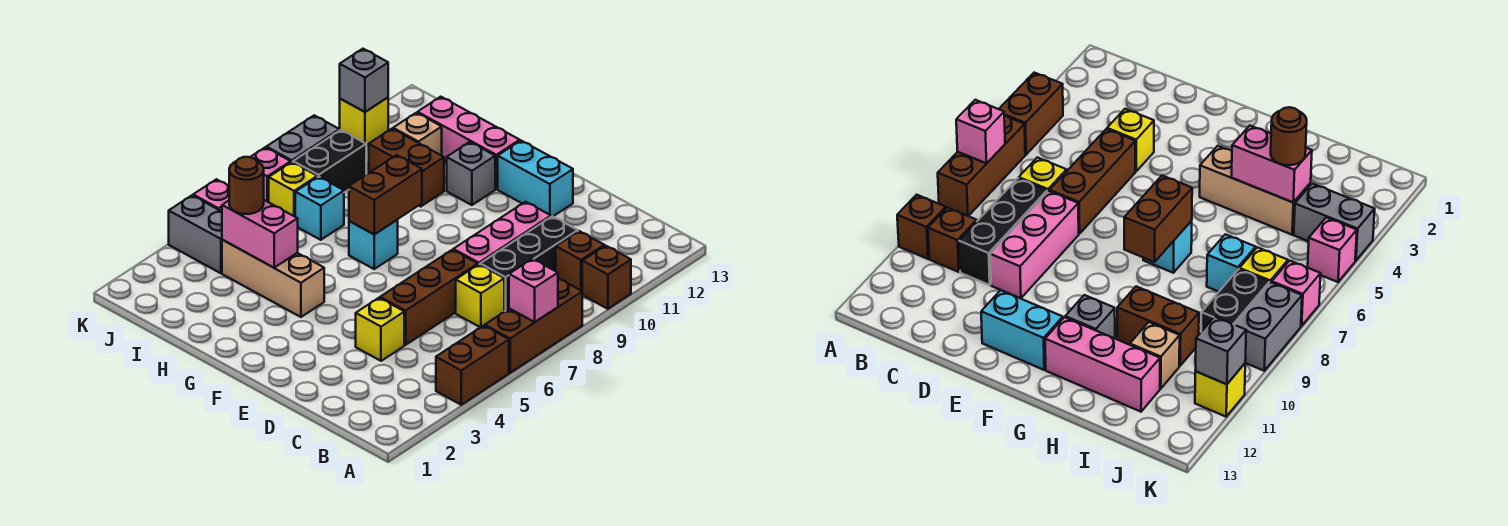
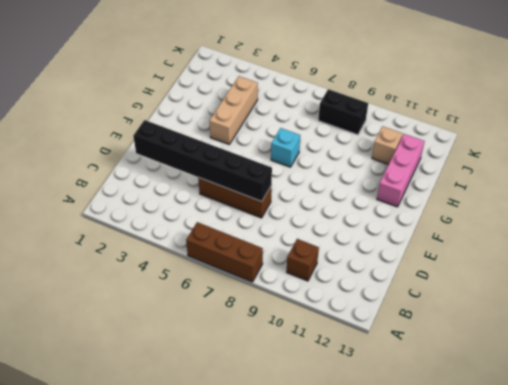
black brick D2:D7 level 2 -> none
none -> brown brick A4:A5 level 1
none -> brown brick A10 level 1
none -> yellow brick C7 level 1

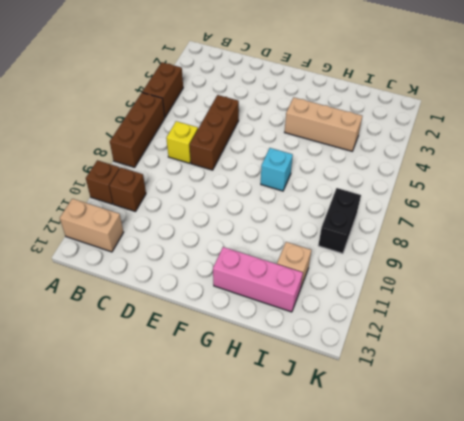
tan brick A12:B12 level 1 -> none
none -> black brick C8:C10 level 1
none -> yellow brick D4 level 1
none -> pink brick D8:D10 level 1

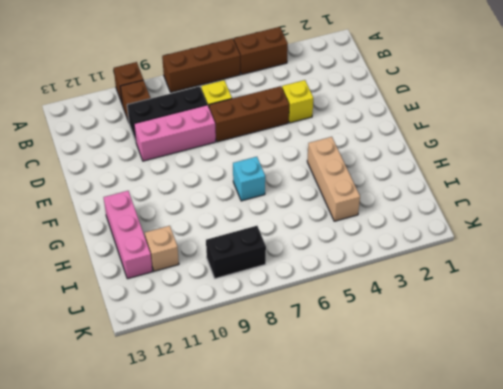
none -> cyan brick E12:F12 level 1
none -> grey brick G11 level 1
none -> brown brick H10:I10 level 1

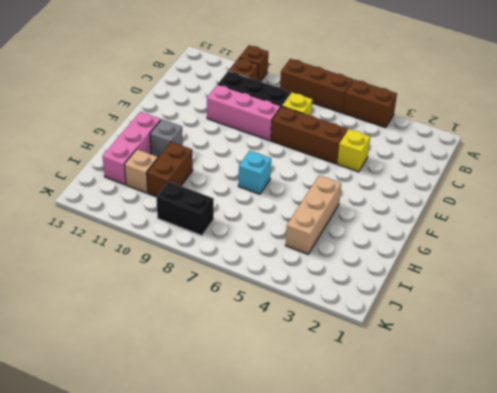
none -> cyan brick E12:F12 level 1
none -> cyan brick I7 level 1
none -> grey brick J4:K4 level 1

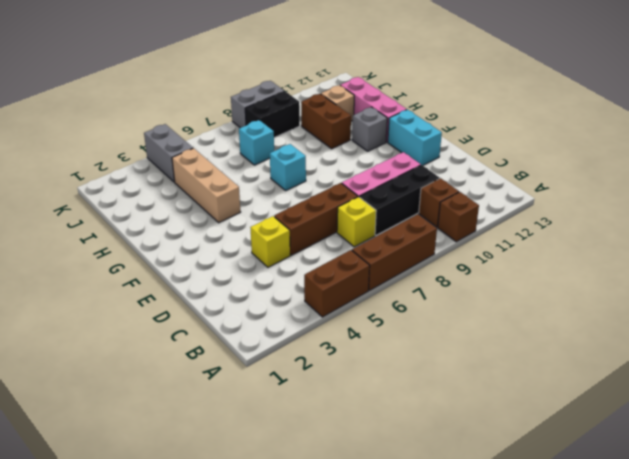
none -> yellow brick J7 level 1
none -> pink brick K5 level 1
none -> pink brick K7 level 1

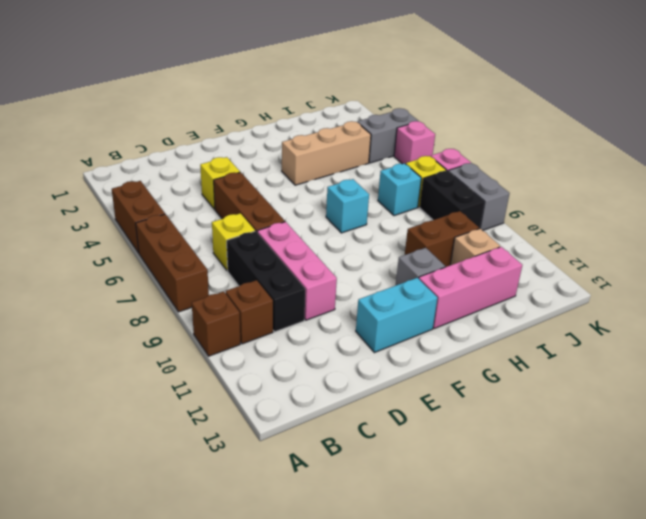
none -> yellow brick K11 level 1
none -> pink brick A7 level 2
none -> brown brick G7:G8 level 2

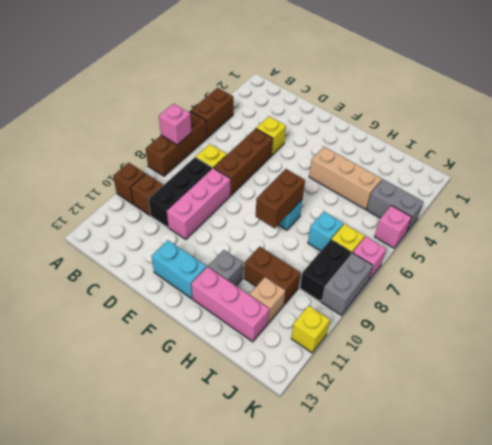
none -> pink brick H4:I4 level 2
none -> grey brick K11 level 2
none -> brown round brick I4 level 3

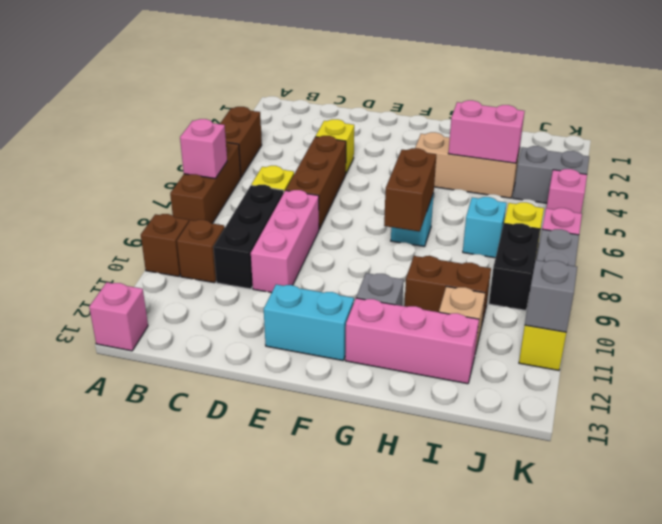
pink brick A13 level 1 -> none
none -> brown round brick I4 level 3

